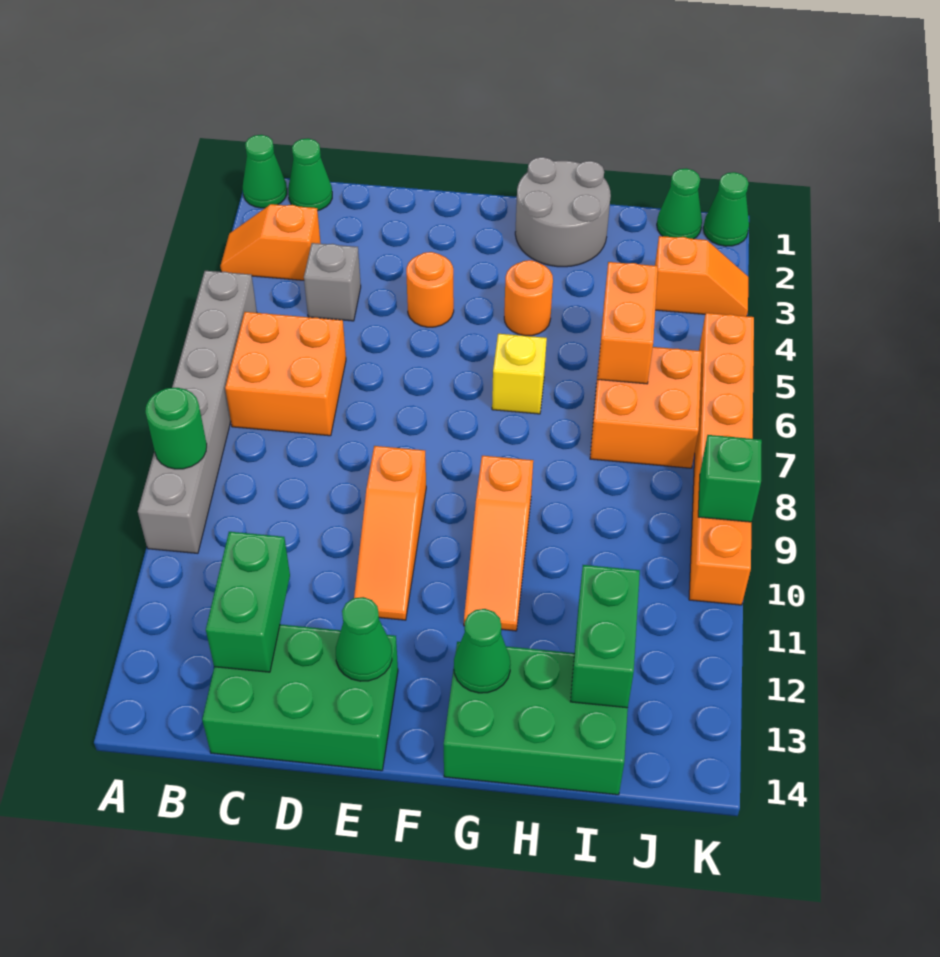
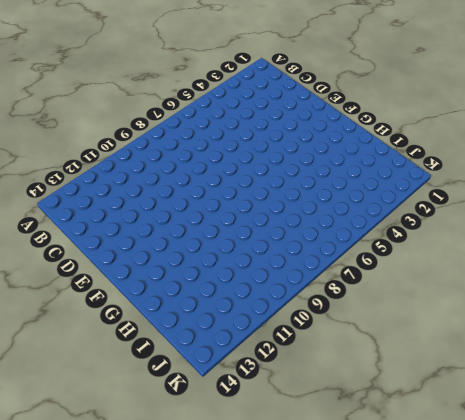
none -> green cone A1 level 1
none -> orange slope A3:B3 level 1 top B
none -> grey brick A5:A10 level 1

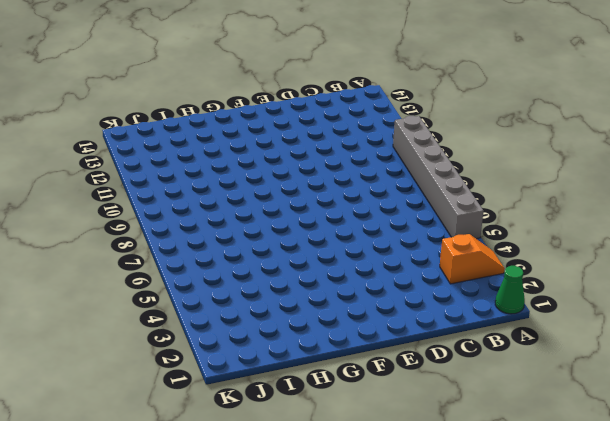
none -> green cone B1 level 1
none -> orange brick B6:C7 level 1
none -> grey brick C4 level 1

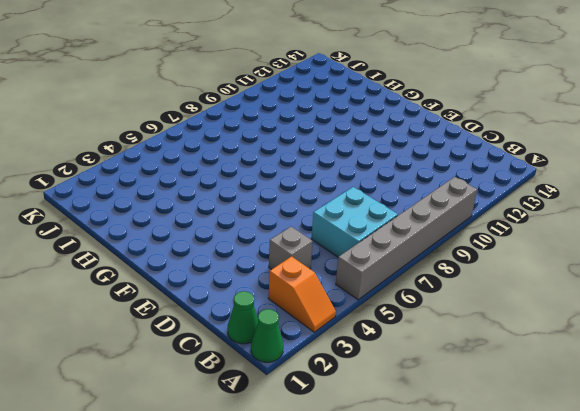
cyan brick B6:C7 level 1 -> orange brick B6:C7 level 1
none -> green brick C13:E14 level 1
none -> orange round brick E4 level 1
none -> orange slope E9:E11 level 1 top 9

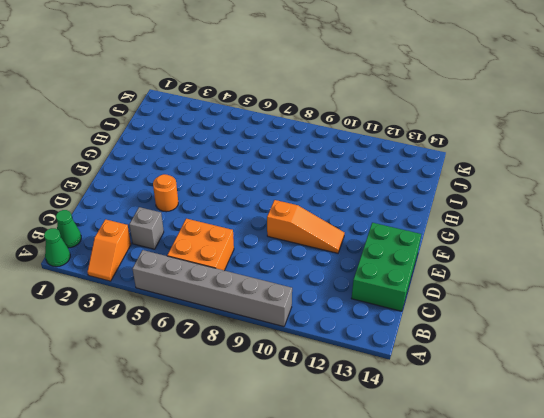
none -> grey round brick G1:H2 level 1
none -> orange round brick G4 level 1
none -> yellow brick G6 level 1

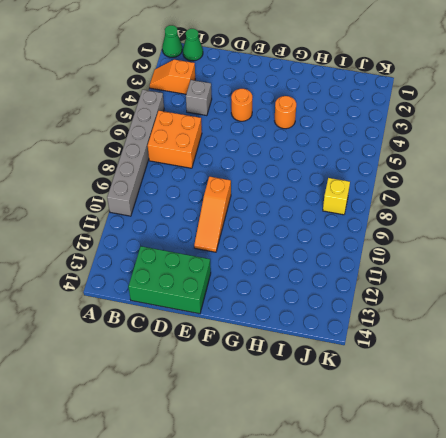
yellow brick J8 level 1 -> yellow brick G6 level 1
none -> grey round brick G1:H2 level 1
none -> orange slope G9:G11 level 1 top 9
none -> green brick G13:I14 level 1

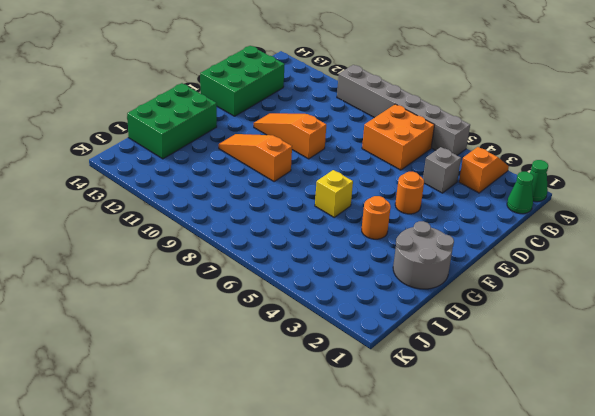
none -> orange brick I6:J7 level 1
none -> green cone J1 level 1
none -> orange slope J3:K3 level 1 top J

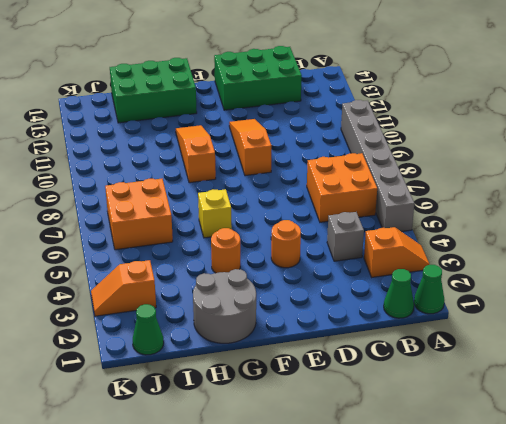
none -> green cone K1 level 1
none -> orange brick K5:K10 level 1
none -> green round brick A9 level 2

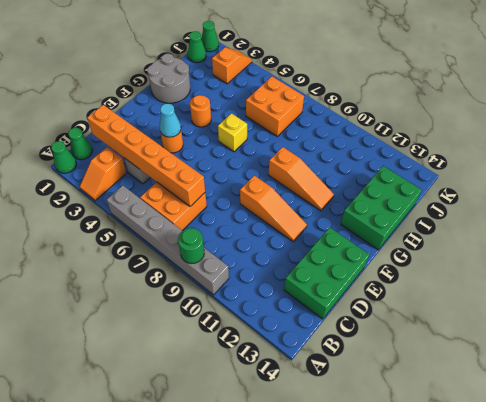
orange brick C2:C7 level 2 -> orange brick K5:K10 level 1
cyan cone E4 level 2 -> none
none -> green brick C12:C13 level 2
none -> green cone E13 level 2
none -> green cone G13 level 2

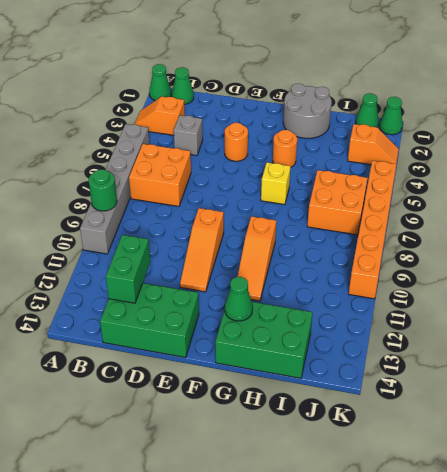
none -> green cone E13 level 2
none -> orange brick I5:I6 level 2
none -> green brick I12:I13 level 2

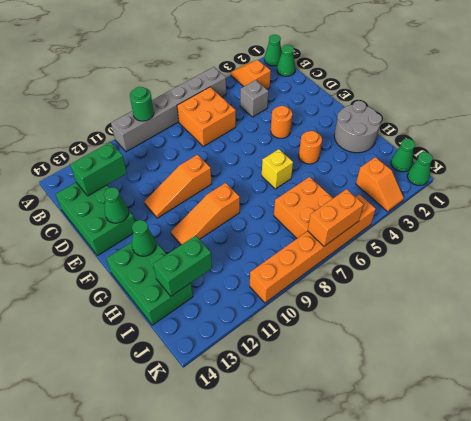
orange brick K6:K7 level 2 -> orange brick I5:I6 level 2
none -> green brick K9 level 2

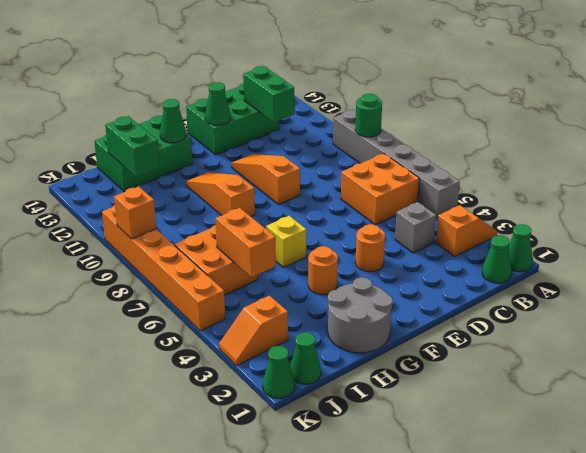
orange brick K9 level 2 -> green brick K9 level 2

